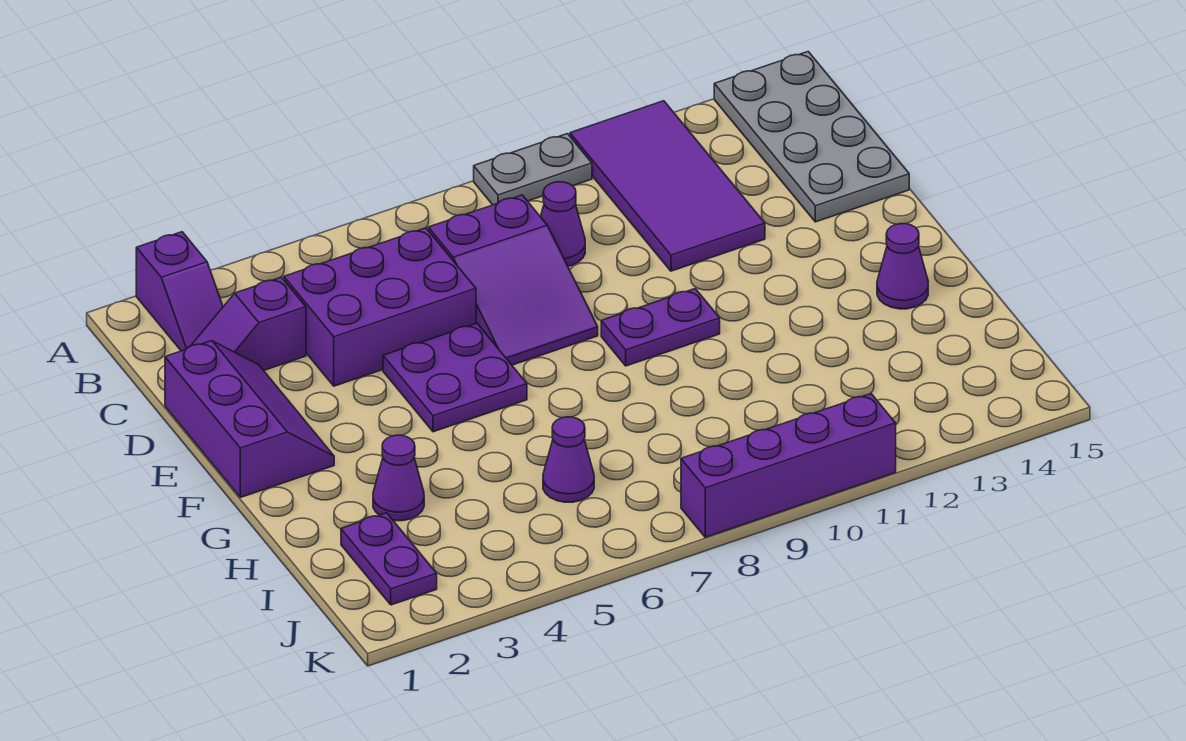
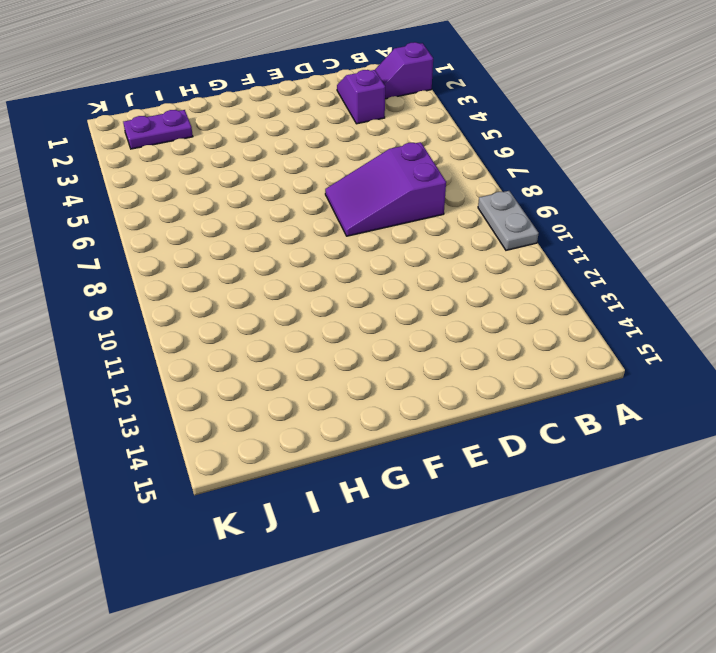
none -> purple tile A11:D12 level 1
none -> grey plate A14:D15 level 1
none -> purple brick C4:D6 level 1

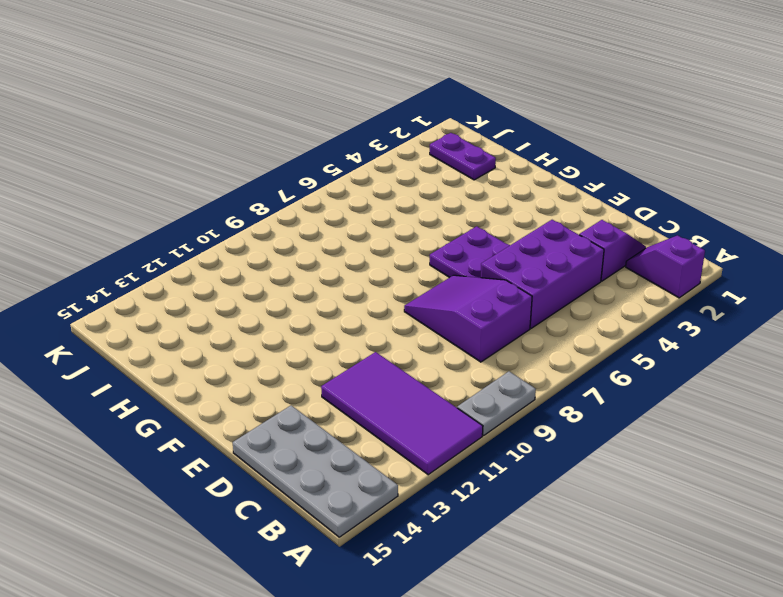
none -> purple cone C9 level 1
none -> purple slope D1:F2 level 1 top 1
none -> purple plate F9:F10 level 1

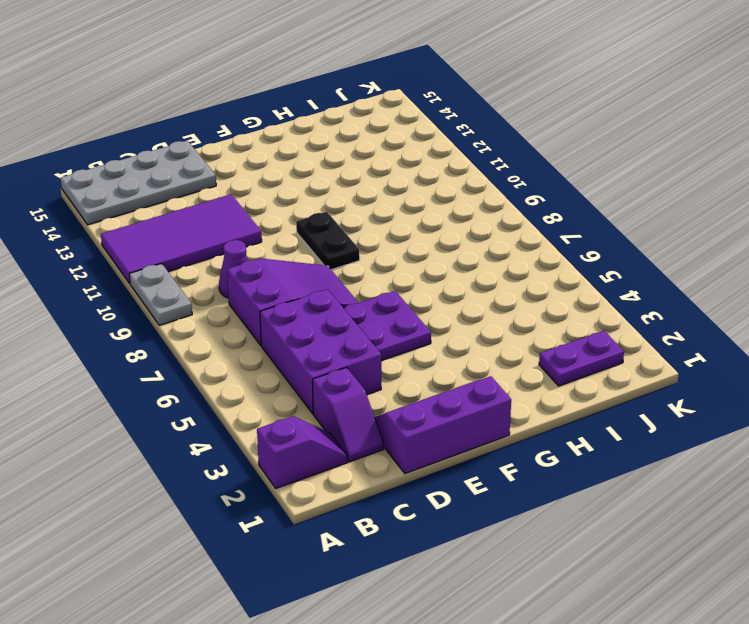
black plate F9:F10 level 1 -> purple plate F9:F10 level 1
none -> purple cone G14 level 1
none -> purple cone H3 level 1
none -> purple cone I6 level 1

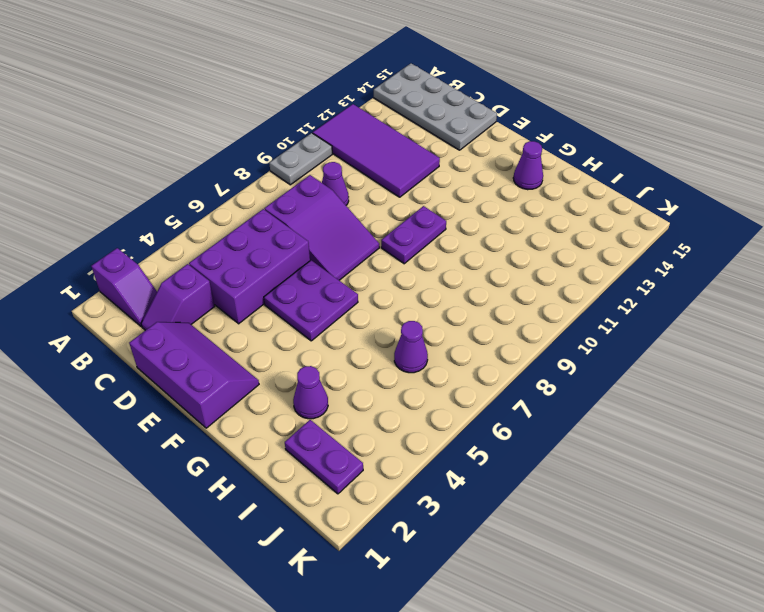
none -> purple brick K8:K11 level 1

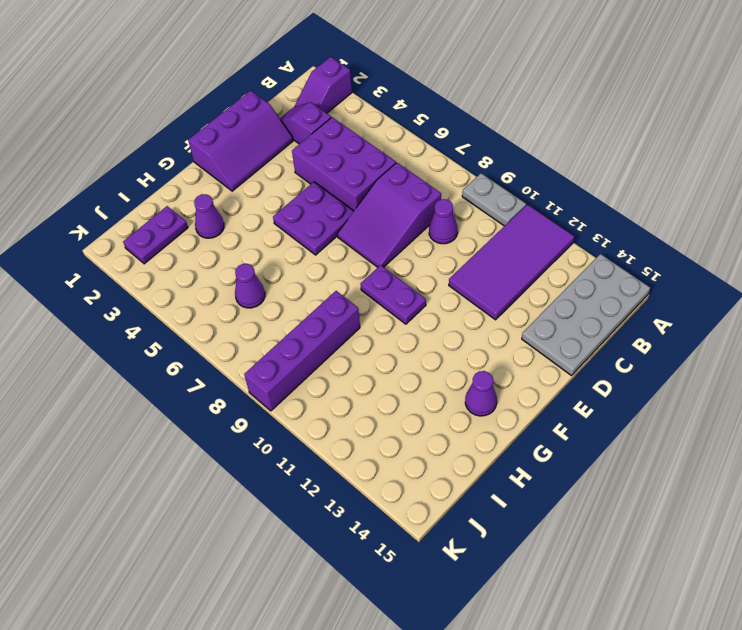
purple brick H9:K9 level 1 -> purple brick K8:K11 level 1

